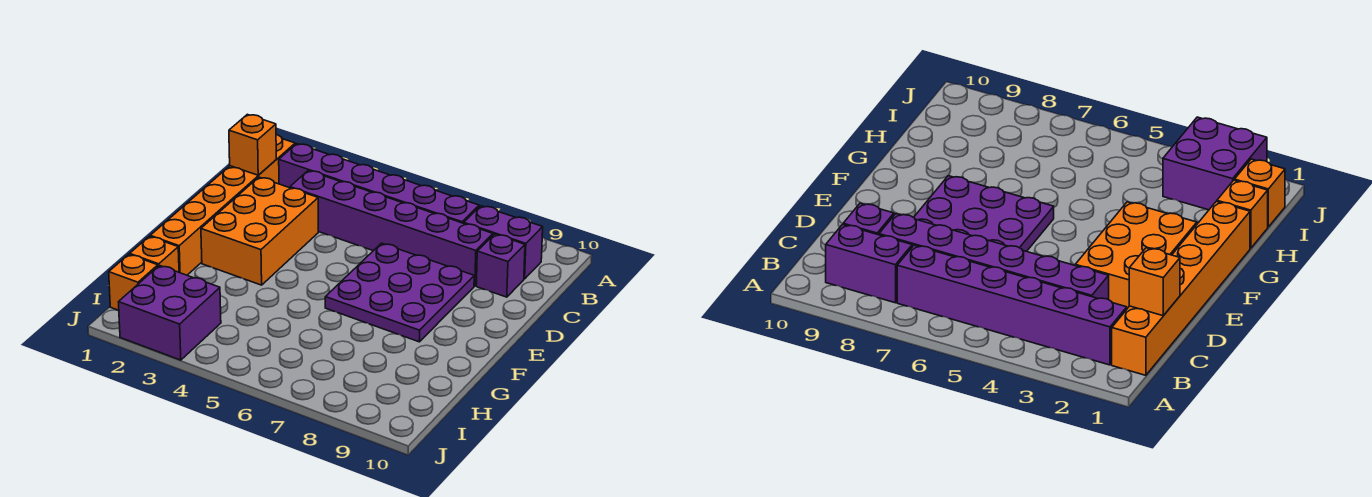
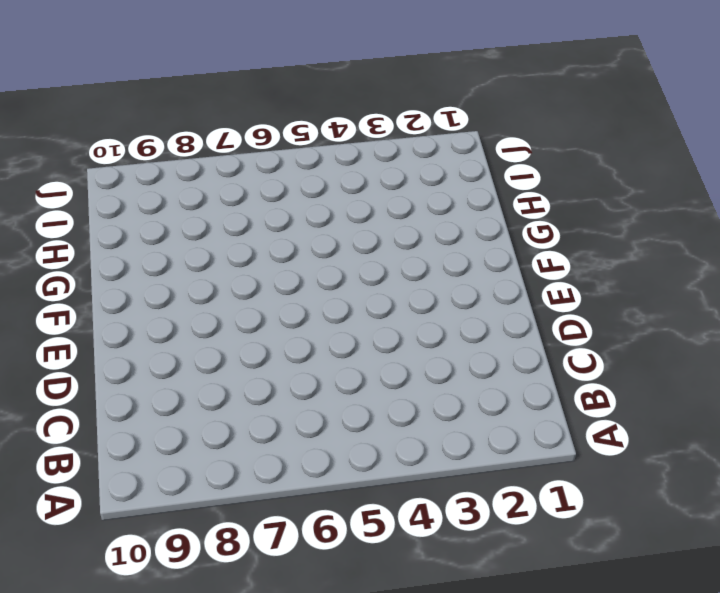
none -> orange brick B1:G1 level 1
none -> purple brick B2:B7 level 1

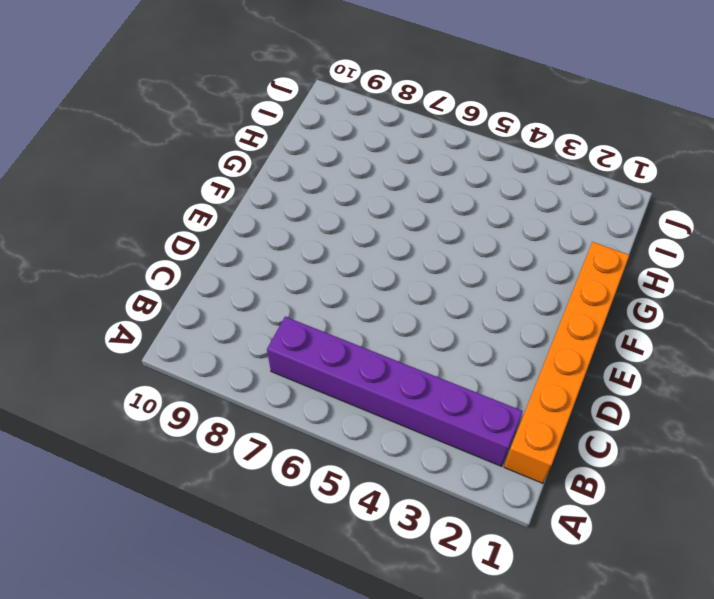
none -> purple brick B8:B9 level 1
none -> purple brick C3:C8 level 1

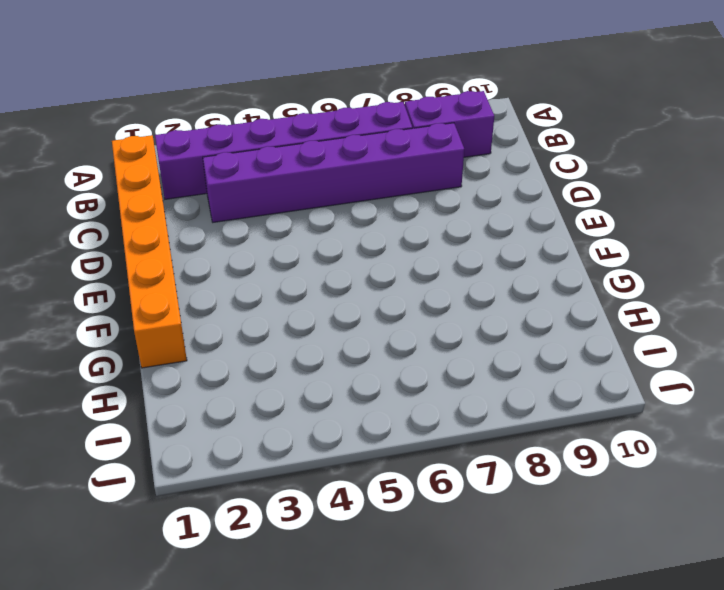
none -> purple brick C9 level 1
none -> orange brick D2:F3 level 1

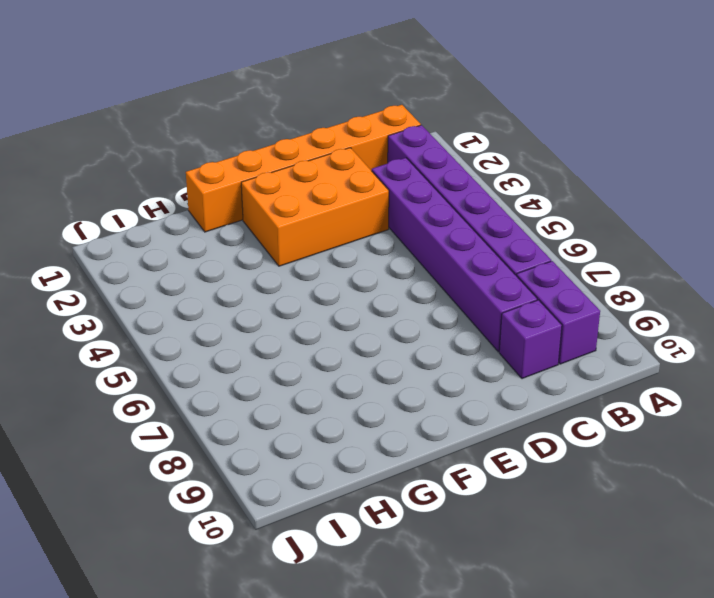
none -> purple plate D6:F8 level 1
none -> orange brick H1 level 1

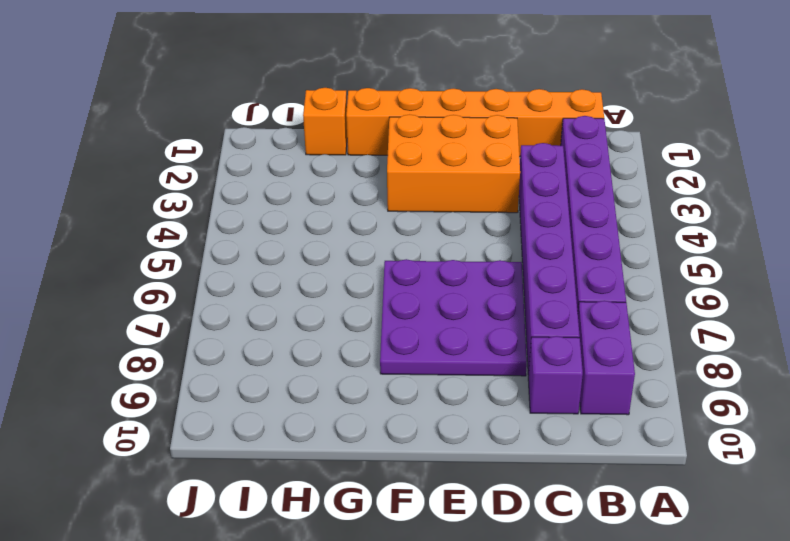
none -> orange brick I1 level 1
none -> purple brick I2:J3 level 1

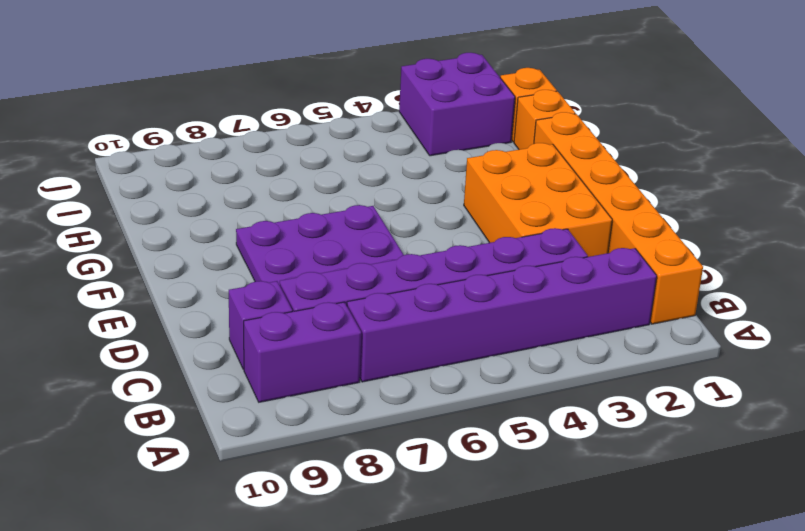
none -> orange brick C1 level 2

